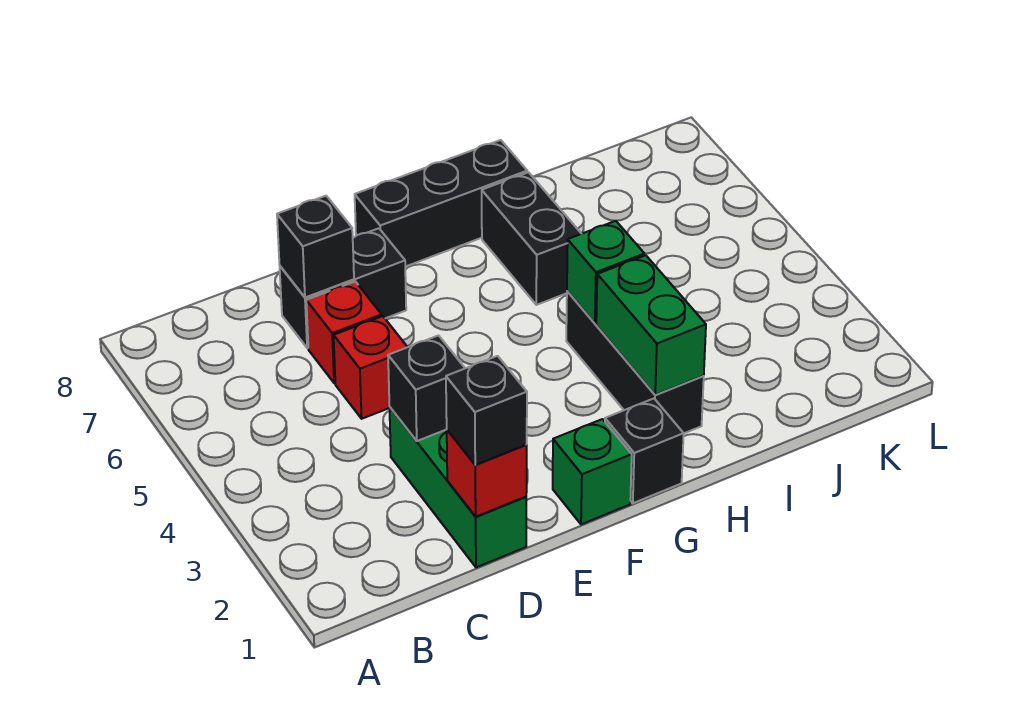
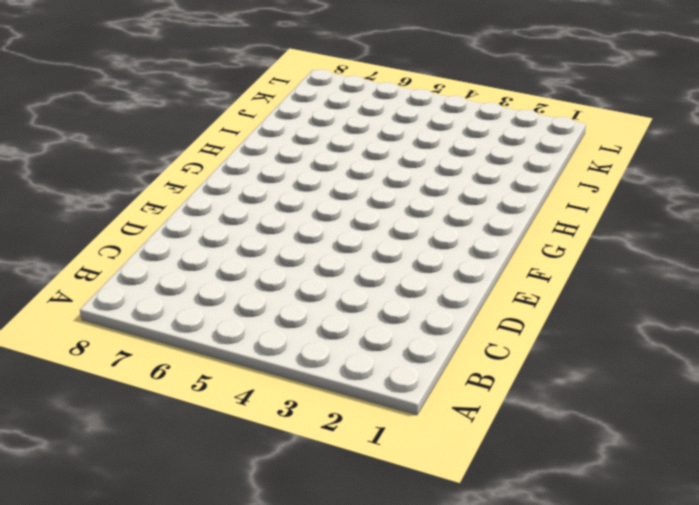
none -> green brick D1:D3 level 1
none -> red brick D5 level 1
none -> red brick D6 level 1

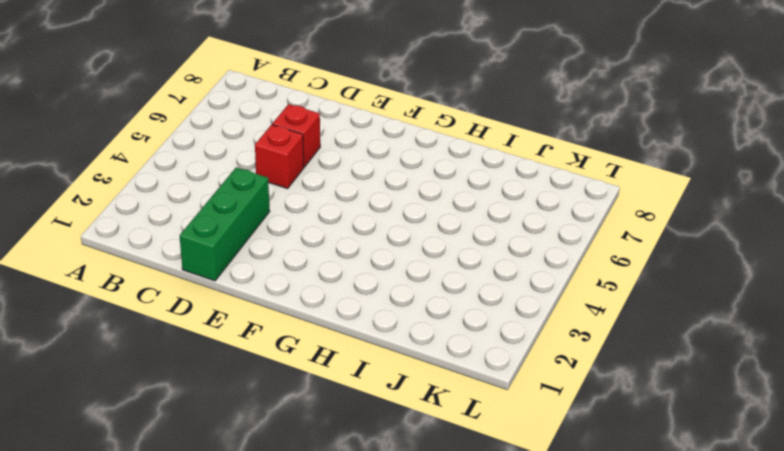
none -> black brick D7:E7 level 1
none -> green brick F1 level 1
none -> black brick F8:H8 level 1

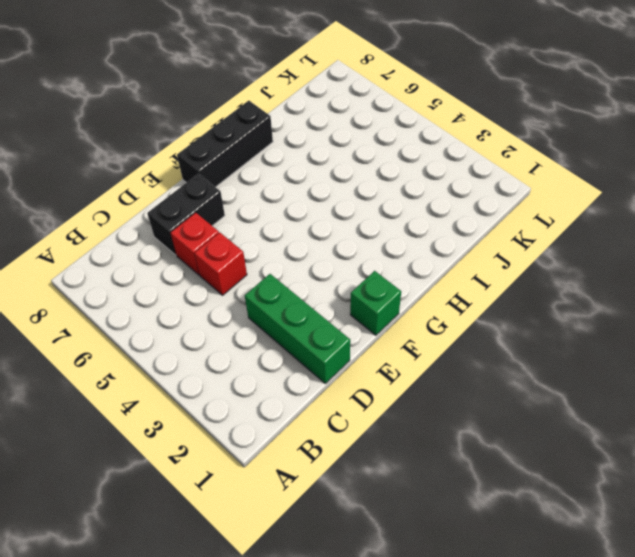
none -> black brick G1 level 1
none -> black brick H2:H4 level 1
none -> black brick H6:H7 level 1

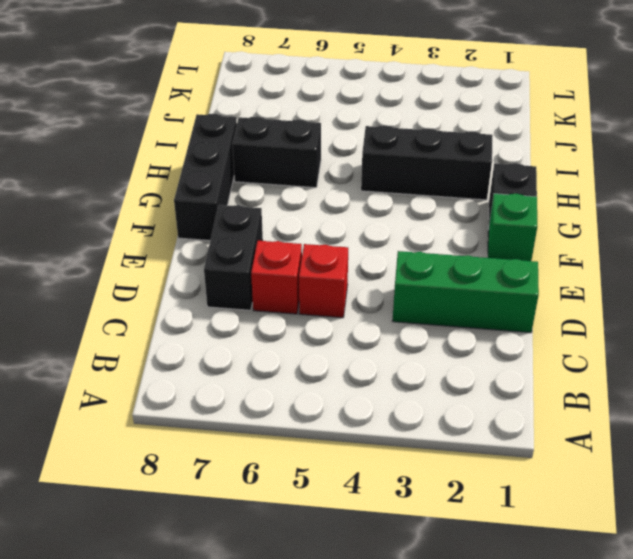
none -> red brick D1 level 2
none -> black brick D3 level 2
none -> black brick D7 level 2

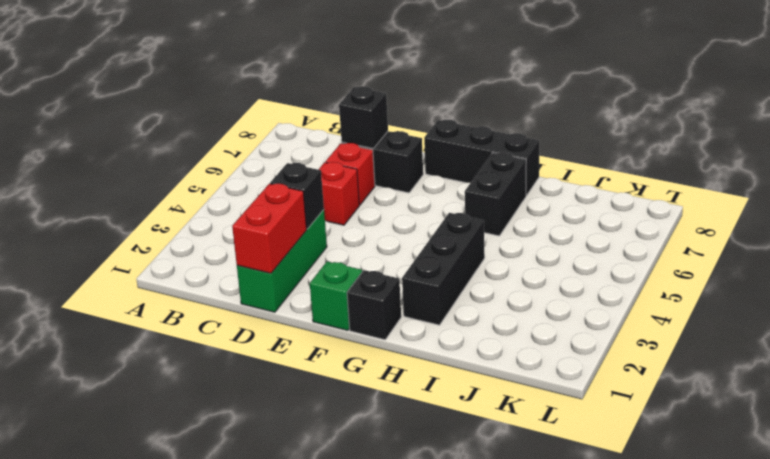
red brick D1:D2 level 2 -> red brick D1 level 2
none -> green brick H2:H3 level 2
none -> green brick H4 level 2
none -> black brick D1 level 3

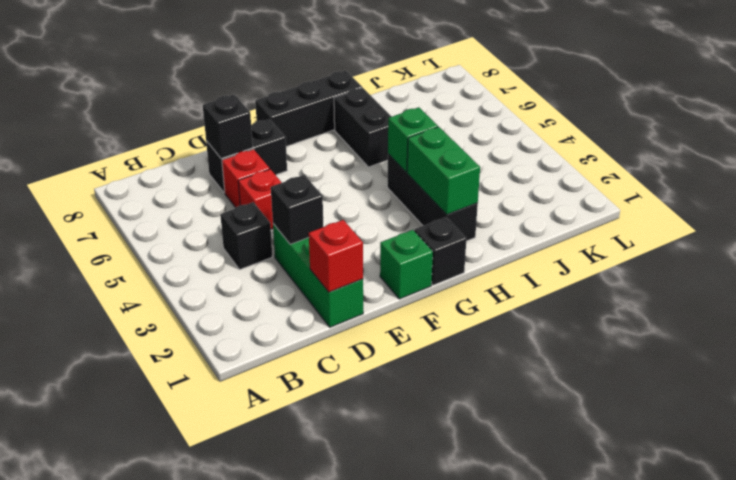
black brick C4 level 1 -> black brick D1 level 3

